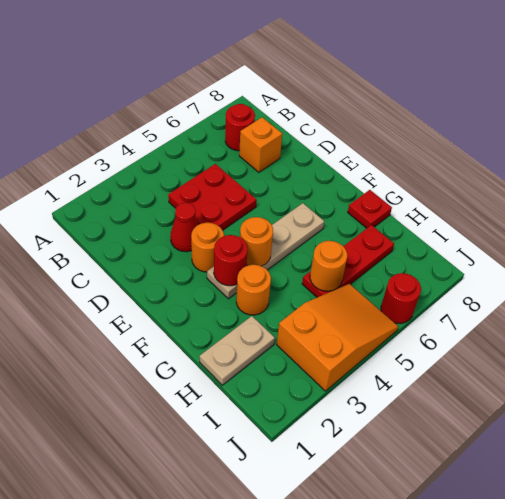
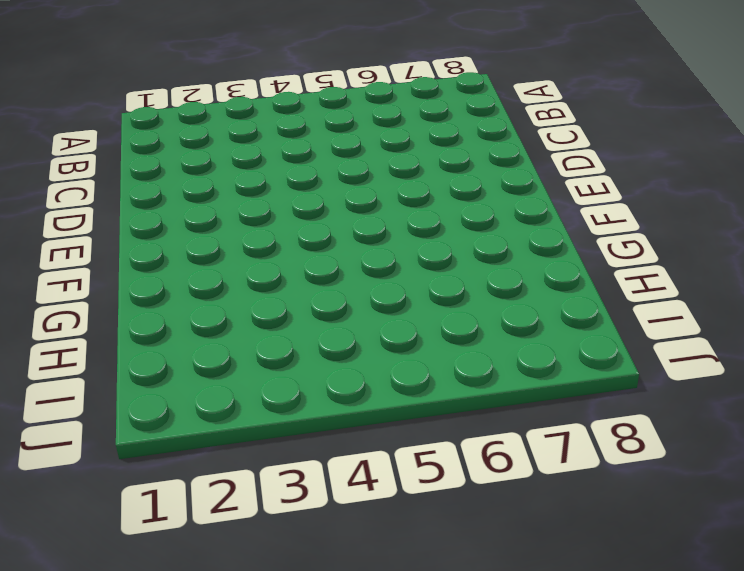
none -> red round brick B7 level 1
none -> red plate C4:D5 level 1
none -> orange brick C7 level 1

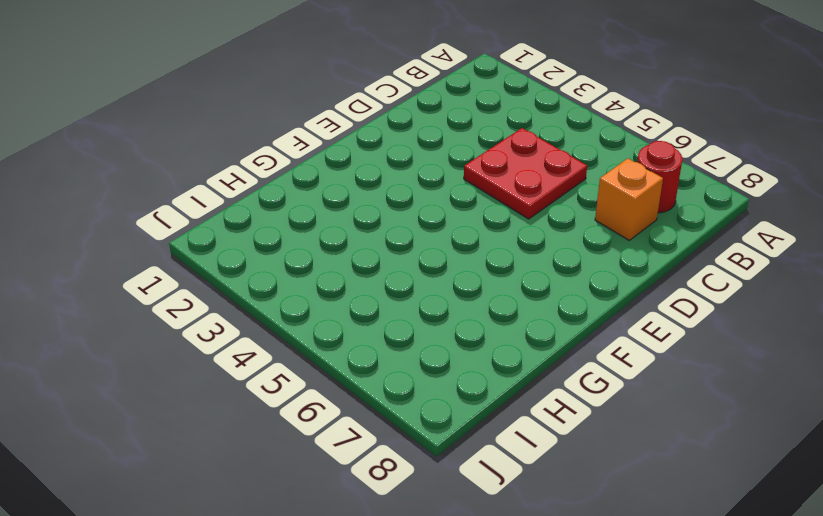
none -> red cone D3 level 1
none -> orange round brick E3 level 1
none -> tan plate F3:F6 level 1

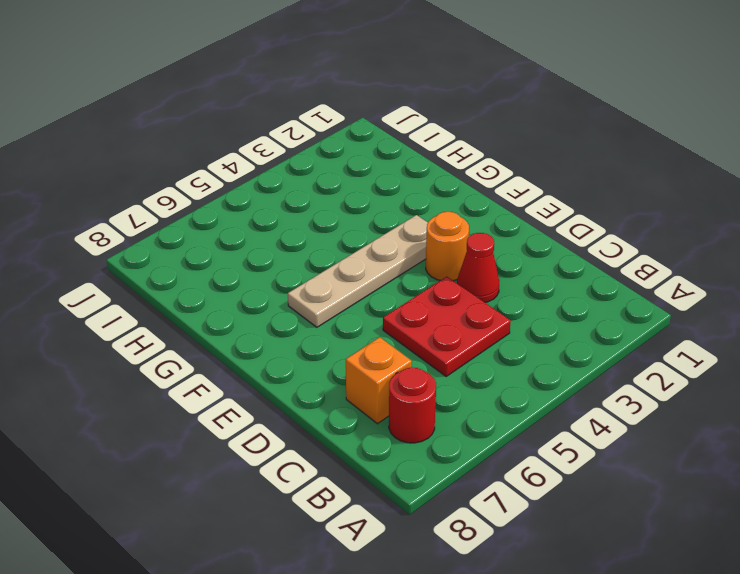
none -> orange round brick G3 level 1
none -> red plate G8 level 1
none -> tan plate H1:H2 level 1

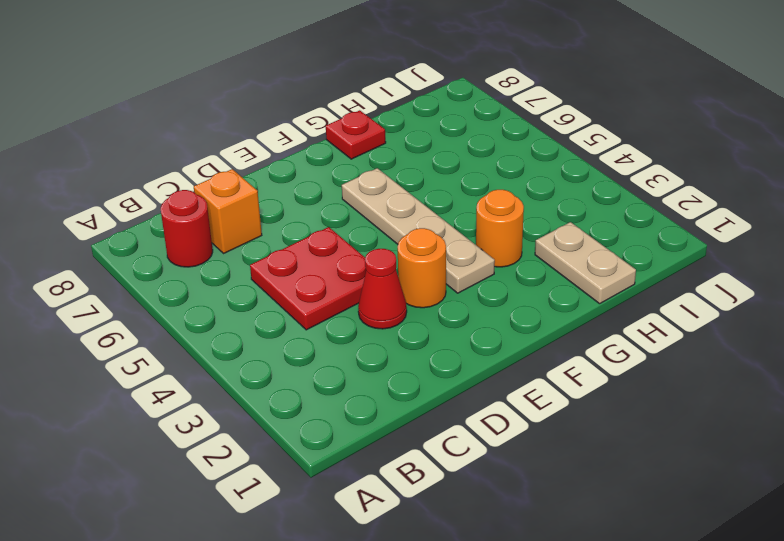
none -> red plate H5:H7 level 1
none -> orange slope I3:J5 level 1 top 3
none -> red round brick J6 level 1

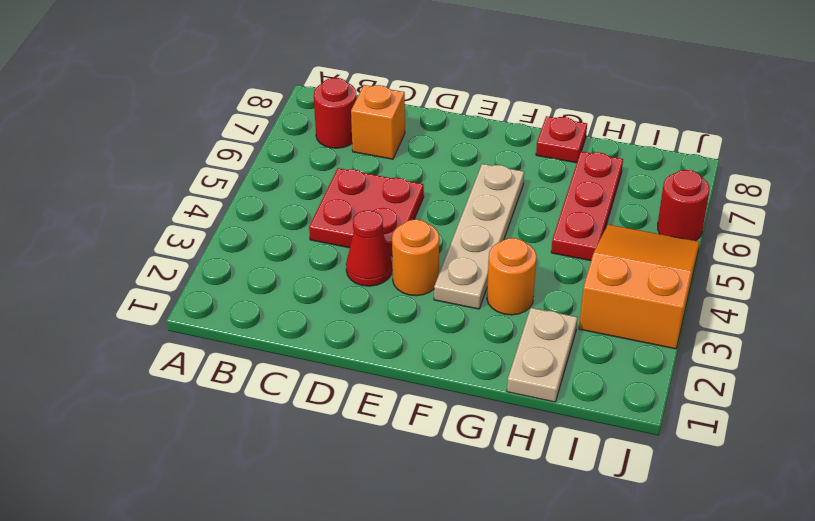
none -> red round brick F3 level 2
none -> orange round brick F4 level 2
none -> orange round brick H5 level 2

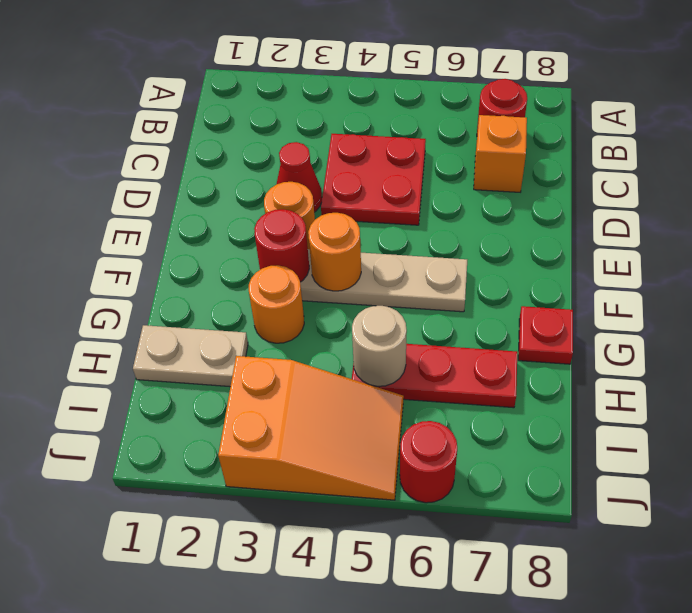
tan round brick H5 level 2 -> orange round brick H5 level 2

